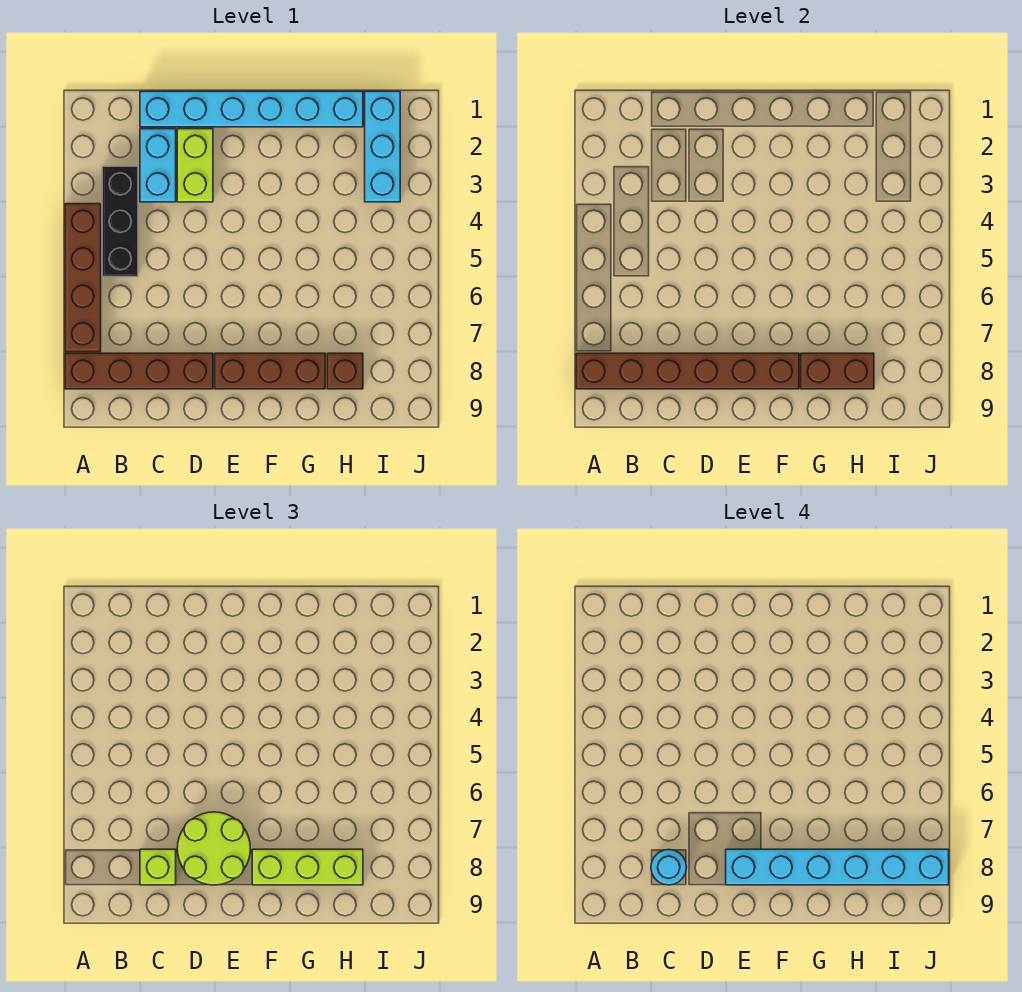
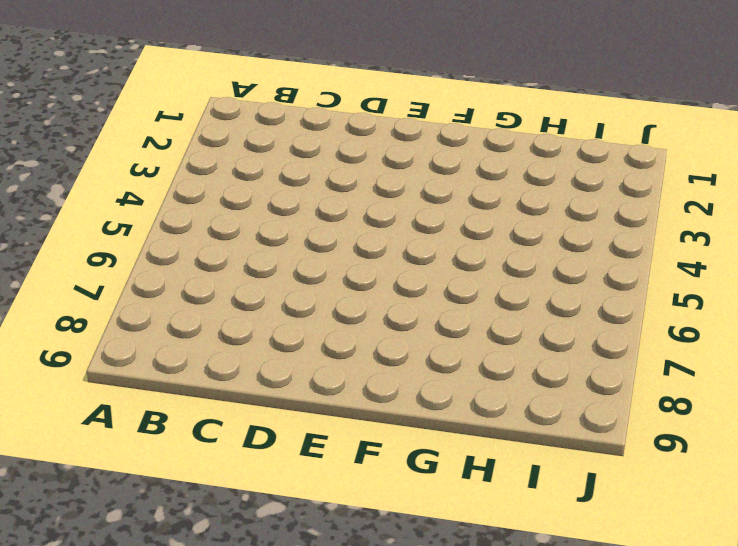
none -> brown brick A4:A7 level 1
none -> brown brick A8:D8 level 1
none -> black brick B3:B5 level 1

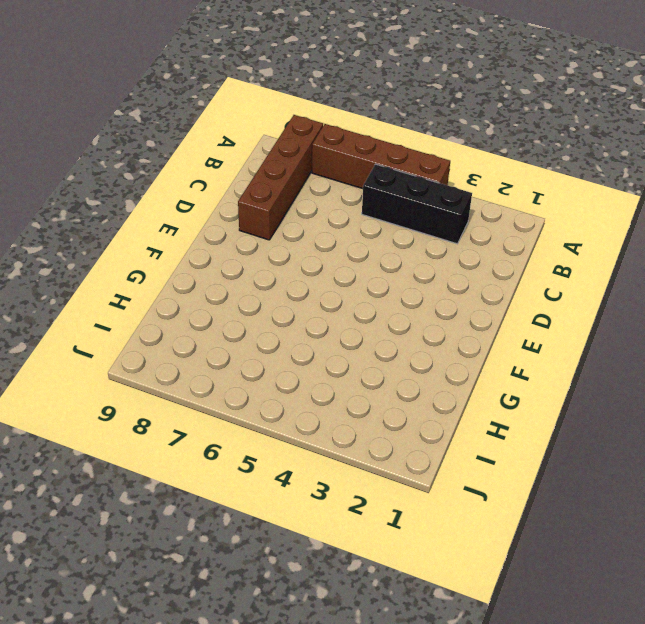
none -> cyan brick C1:H1 level 1
none -> cyan brick C2:C3 level 1
none -> lime brick D2:D3 level 1

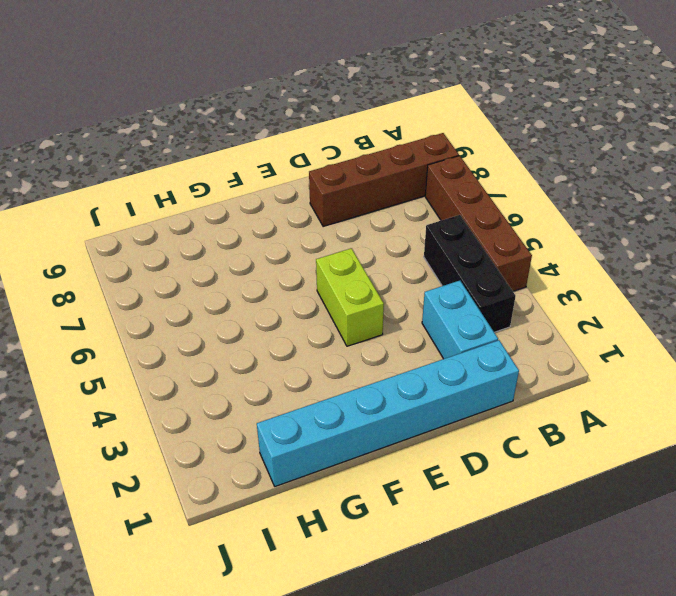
lime brick E4:E5 level 1 -> lime brick D2:D3 level 1
none -> brown brick E8:G8 level 1
none -> brown brick H8 level 1
none -> cyan brick I1:I3 level 1

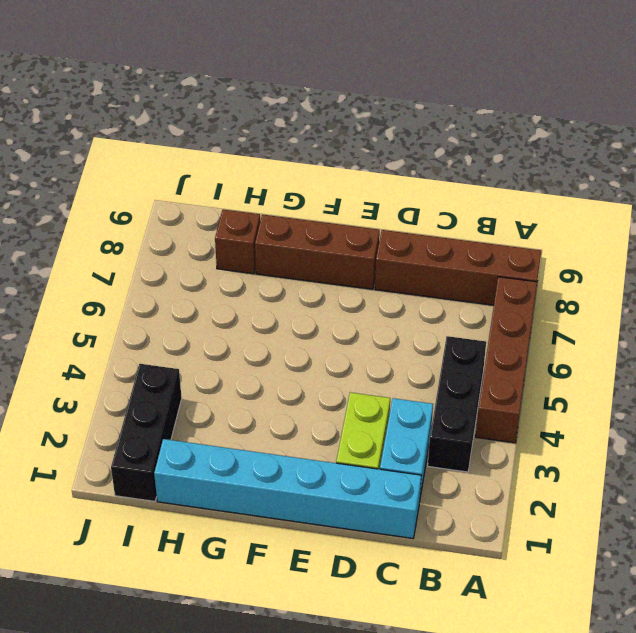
black brick I1:I3 level 1 -> cyan brick I1:I3 level 1
none -> brown brick A8:F8 level 2
none -> brown brick G8:H8 level 2
none -> lime brick C8 level 3

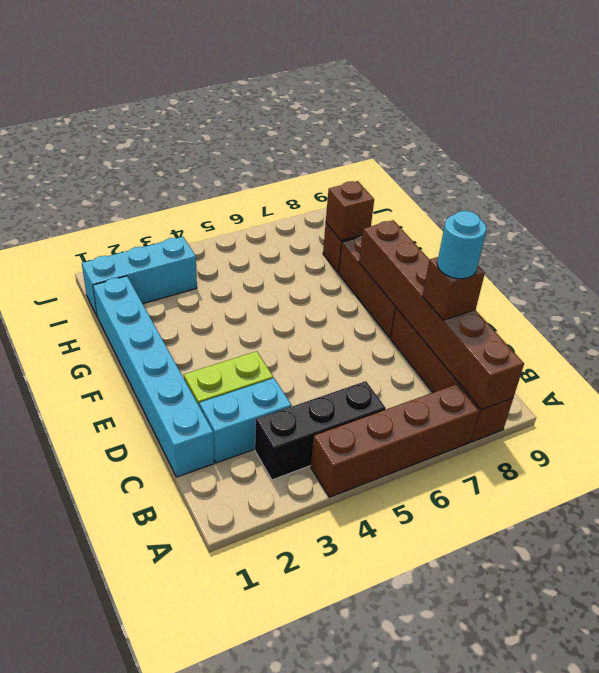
brown brick C8 level 3 -> lime brick C8 level 3
brown brick H8 level 2 -> brown brick G8:H8 level 2
none -> lime round brick D7:E8 level 3
none -> lime brick F8:H8 level 3
none -> cyan brick E8:J8 level 4

